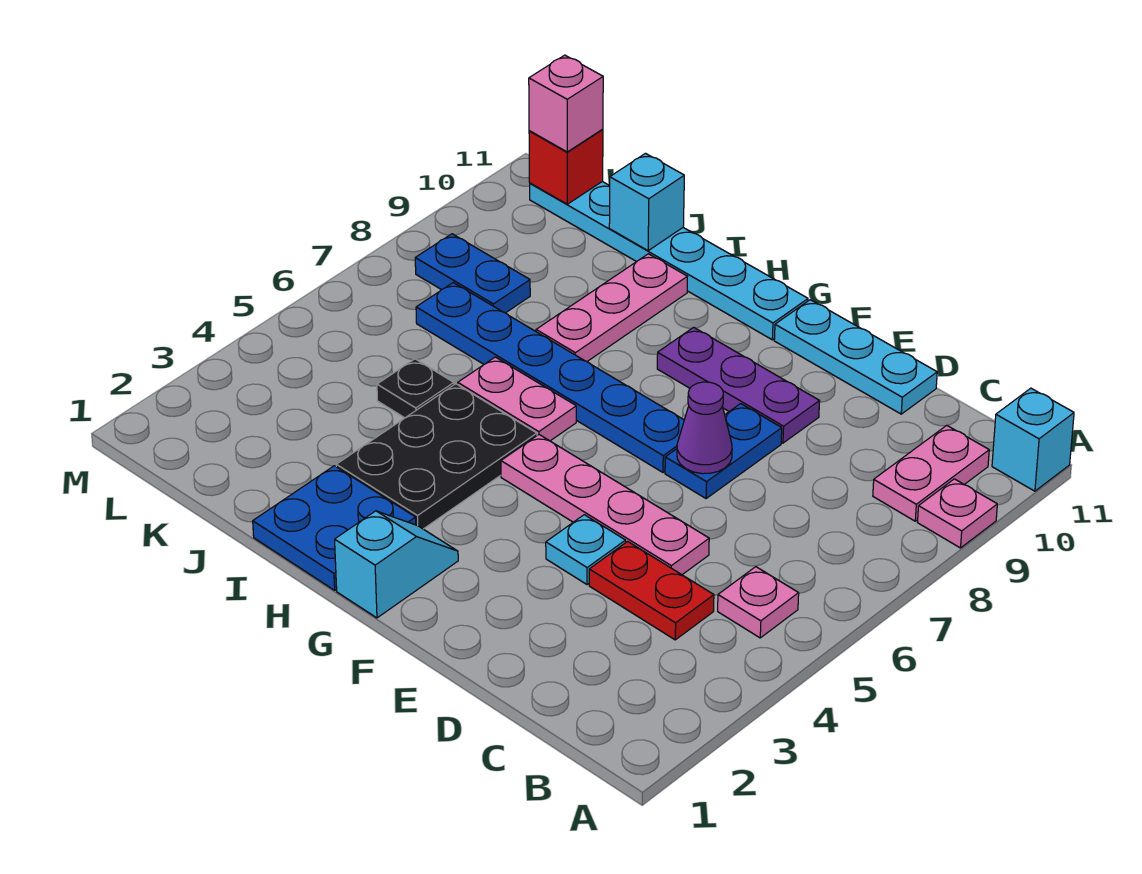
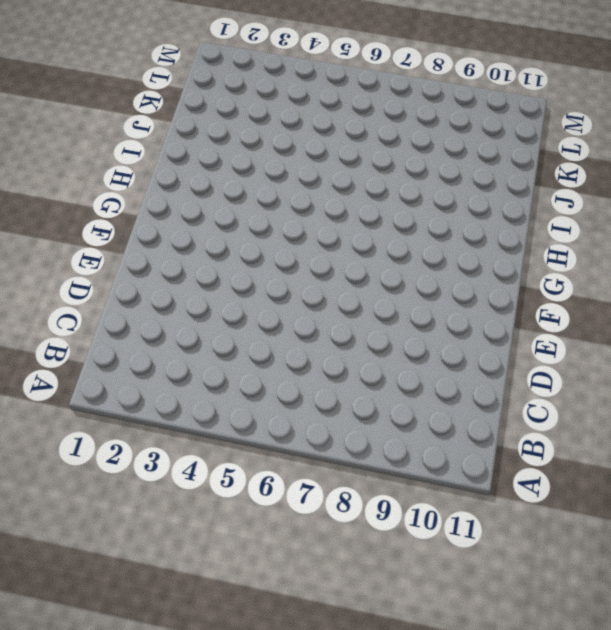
none -> pink plate A9 level 1
none -> cyan brick A11 level 1
none -> pink plate B5 level 1

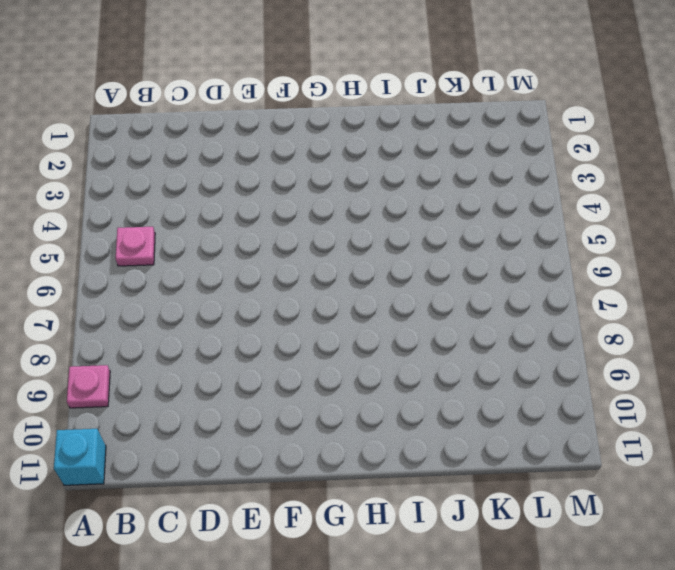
none -> pink plate B9:B10 level 1
none -> red plate C4:D4 level 1
none -> pink plate D5:G5 level 1

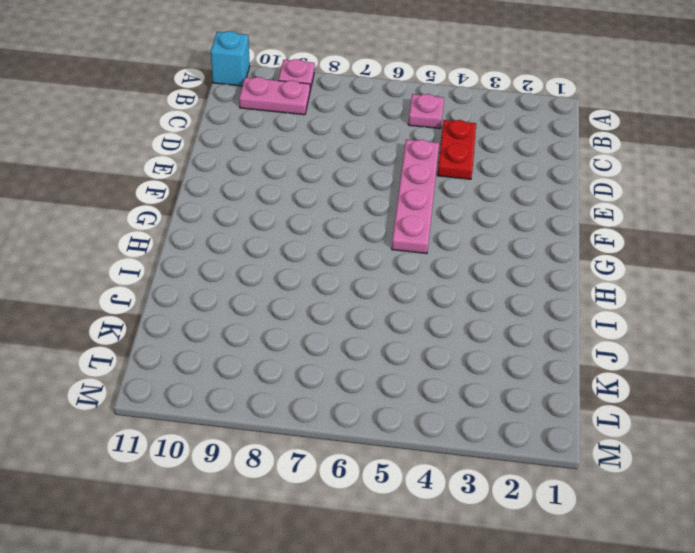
none -> cyan plate D11:F11 level 1
none -> cyan plate E4 level 1
none -> blue plate E7:E8 level 1

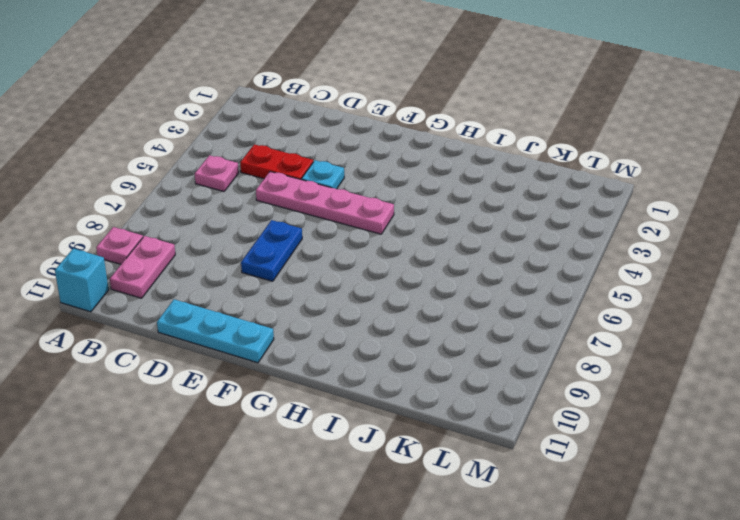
none -> purple plate E9:G9 level 1
none -> blue plate F7:K7 level 1
none -> cyan slope G1:G2 level 1 top 1

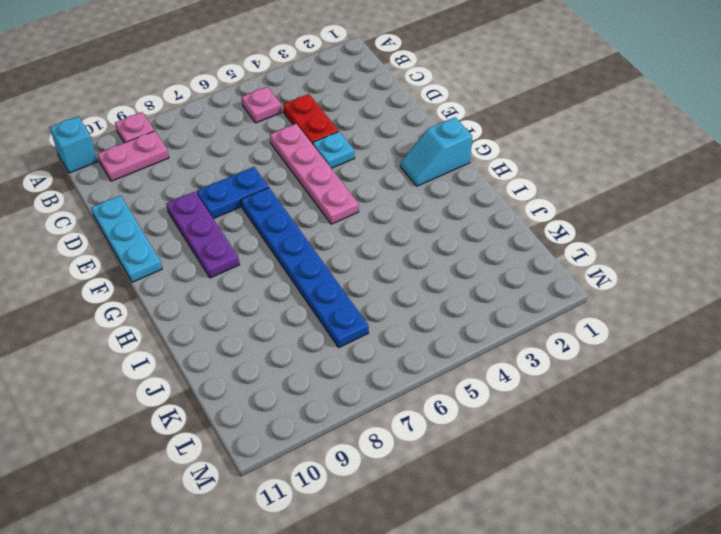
none -> cyan plate G11:L11 level 1
none -> blue plate H1:I2 level 1
none -> black plate H3:I5 level 1

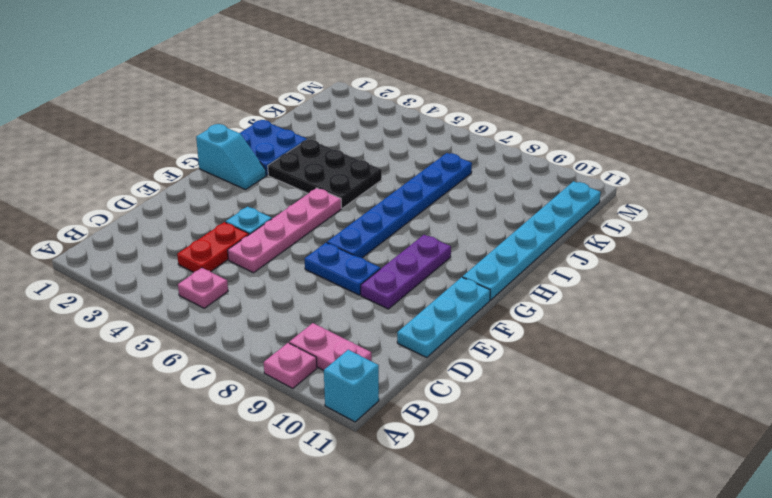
none -> pink plate H6:I6 level 1
none -> pink plate I8:I10 level 1
none -> black plate J5 level 1

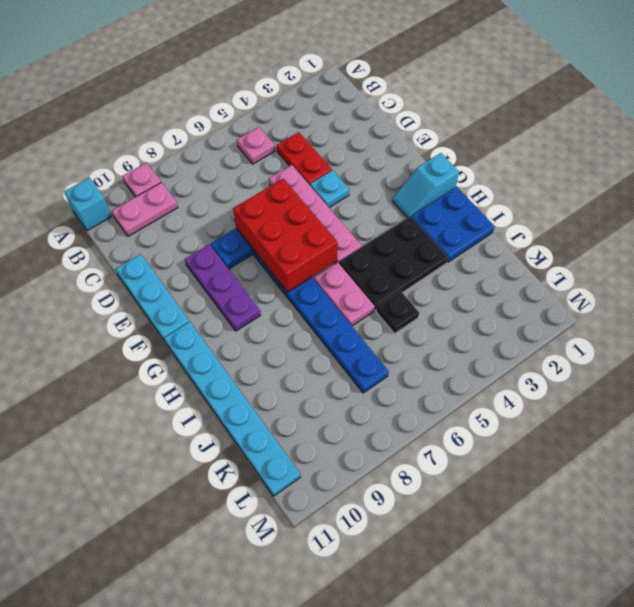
red brick E6:G7 level 2 -> purple cone E7 level 2
none -> pink plate I8:I10 level 1
none -> blue plate K8:L8 level 1
none -> cyan brick J11 level 2

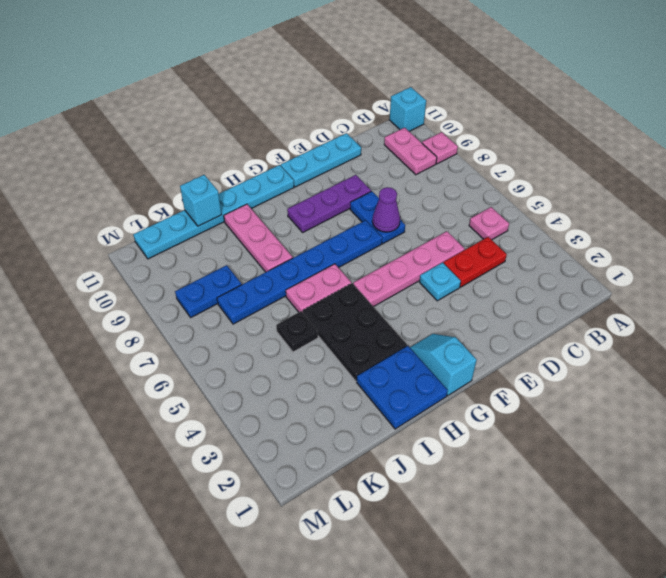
none -> red brick L11 level 2
none -> pink brick L11 level 3

